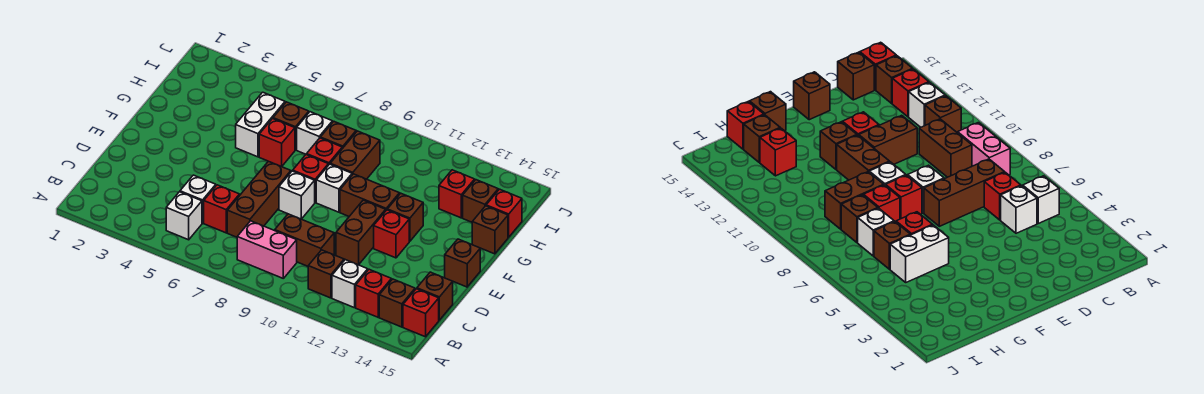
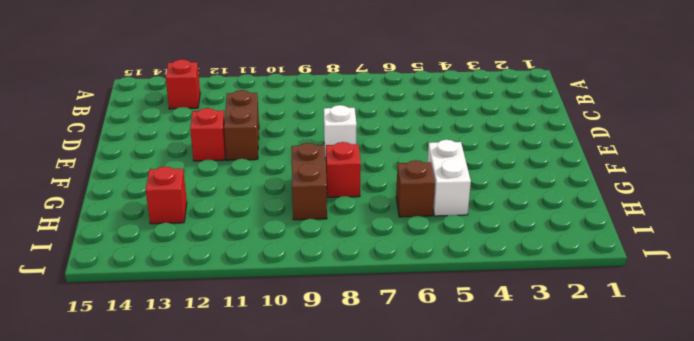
none -> white brick B5 level 1
none -> pink brick B8:B9 level 1
none -> brown brick B11 level 1
none -> white brick B12 level 1

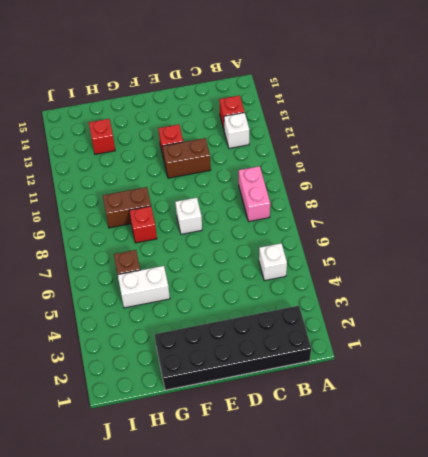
black brick B1:G2 level 1 -> none
none -> brown brick B11 level 1
none -> brown brick B14 level 1
none -> red brick B15 level 1
none -> white brick C5 level 1

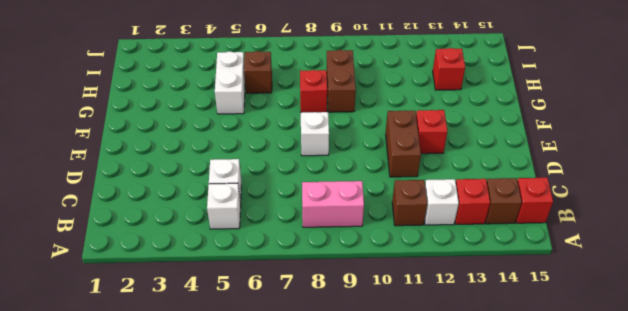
none -> red brick C6 level 1
none -> brown brick C7:E7 level 1
none -> brown brick C9:C10 level 1
none -> brown brick C15 level 1

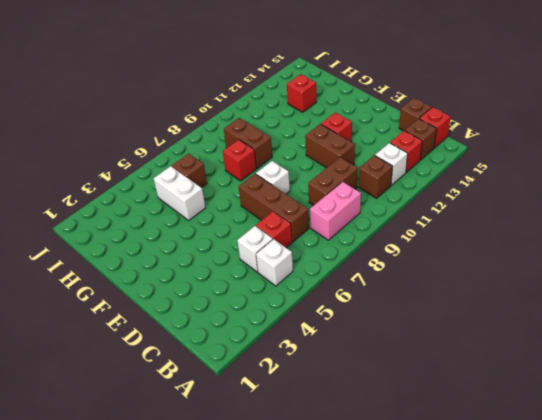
none -> brown brick E15 level 1
none -> red brick F8 level 1
none -> white brick F9 level 1
none -> brown brick F10:F11 level 1

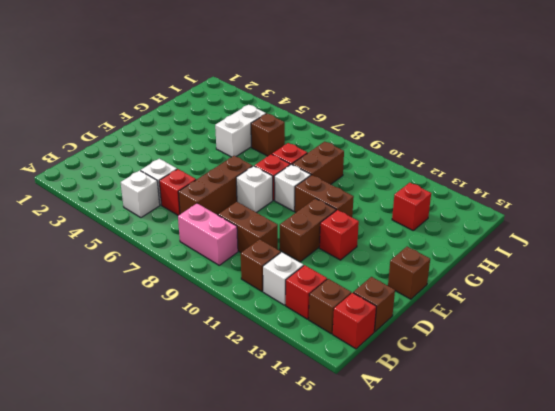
none -> brown brick F12 level 1
none -> red brick G6 level 1
none -> brown brick G15 level 1
none -> white brick H7 level 1

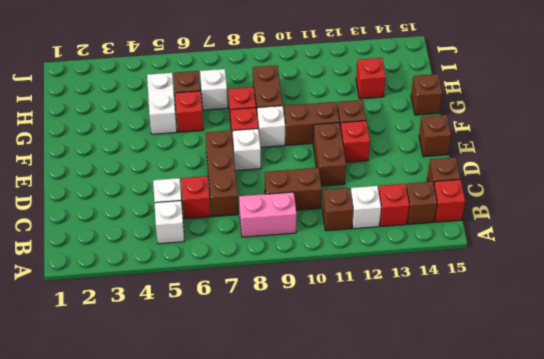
none -> brown brick H8 level 1
none -> brown brick H14 level 1
none -> red brick H15 level 1

